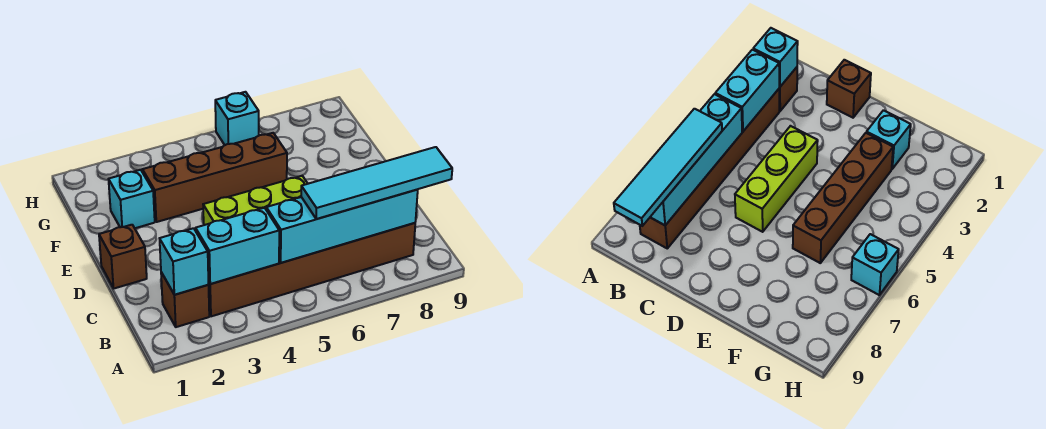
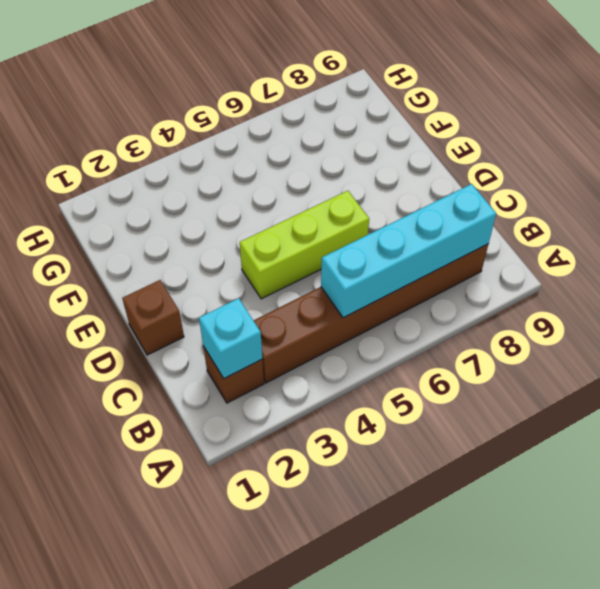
none -> cyan brick F2 level 1
none -> brown brick F3:F6 level 1

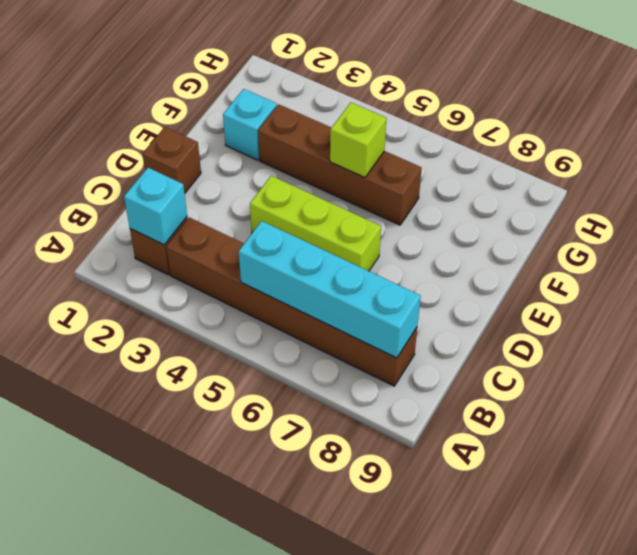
lime brick F5 level 2 -> none
none -> cyan brick H6 level 1
none -> cyan brick B3:B4 level 2

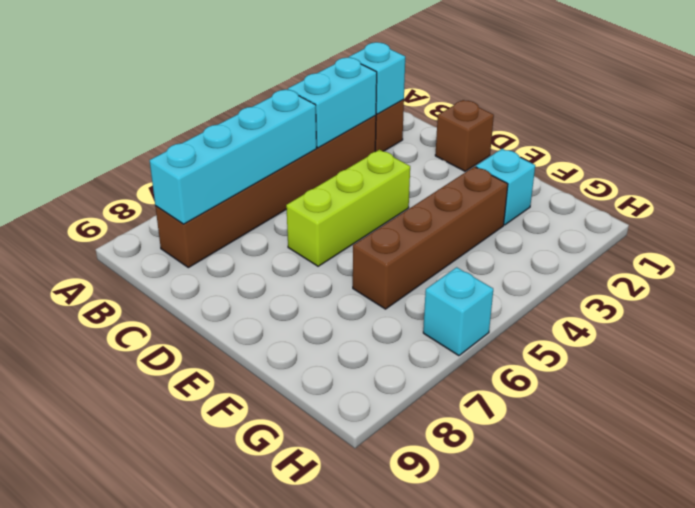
none -> cyan tile B6:B9 level 3

